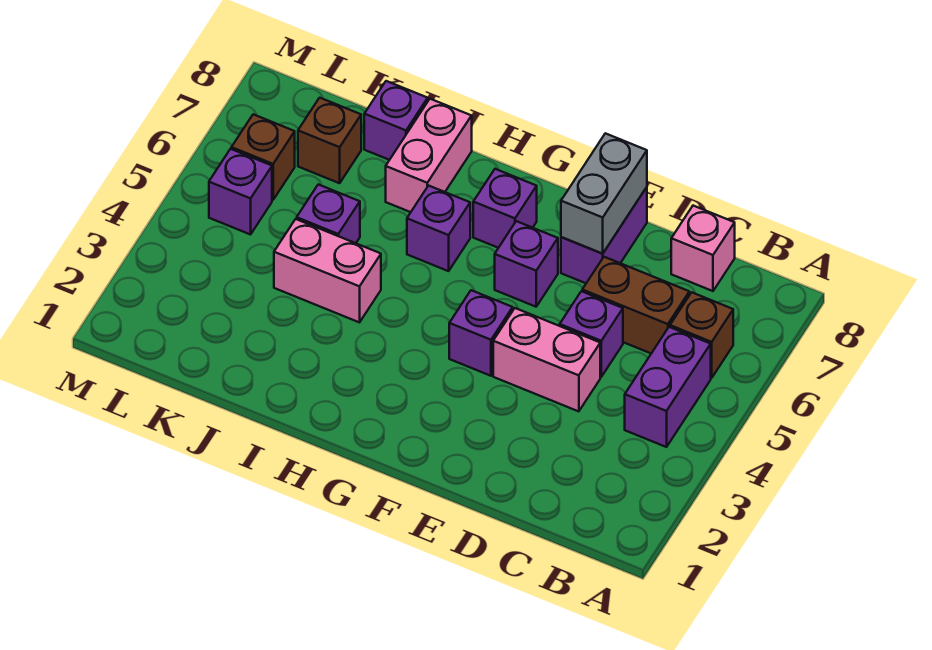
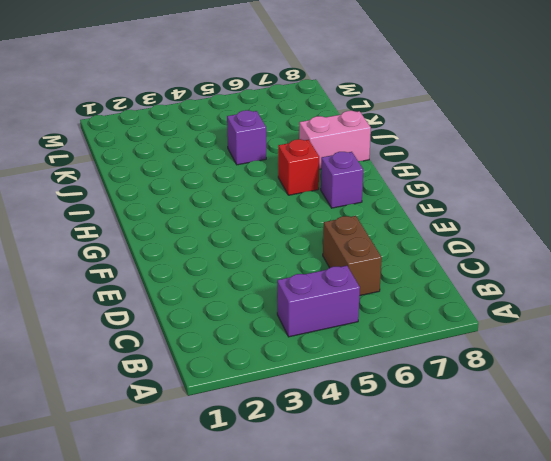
red brick H6 level 1 -> purple brick H6 level 1
none -> brown brick B6 level 1
none -> pink brick C8 level 1
none -> pink brick D4:E4 level 1

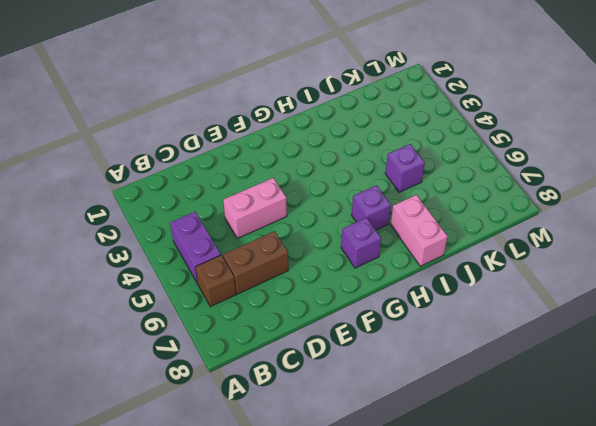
none -> pink brick C8 level 1
none -> purple brick D5 level 1
none -> purple brick E7:E8 level 1

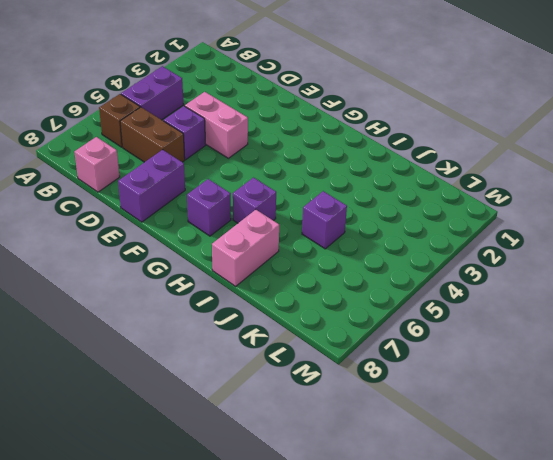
none -> purple brick F4 level 1
none -> purple brick F6 level 1
none -> pink brick I4:J4 level 1

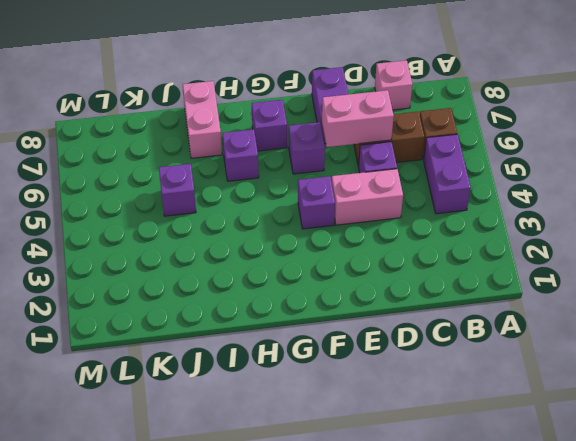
pink brick D6:E6 level 2 -> pink brick I4:J4 level 1
none -> purple brick J8 level 1
none -> brown brick K7 level 1
none -> purple brick L5 level 1

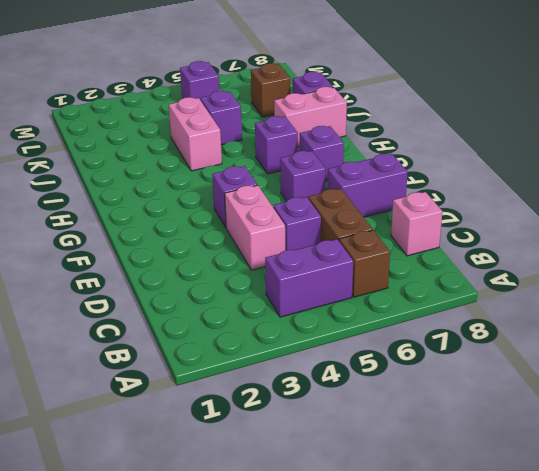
none -> brown brick L6 level 1
none -> grey brick E7:E8 level 2

